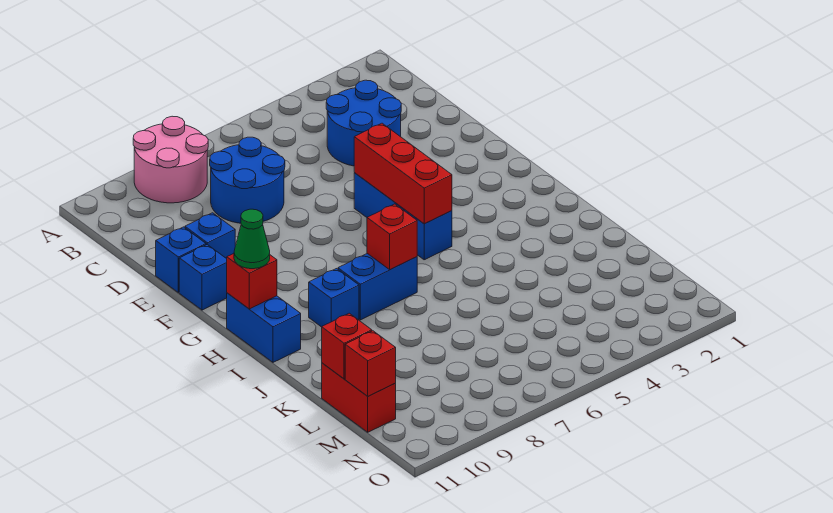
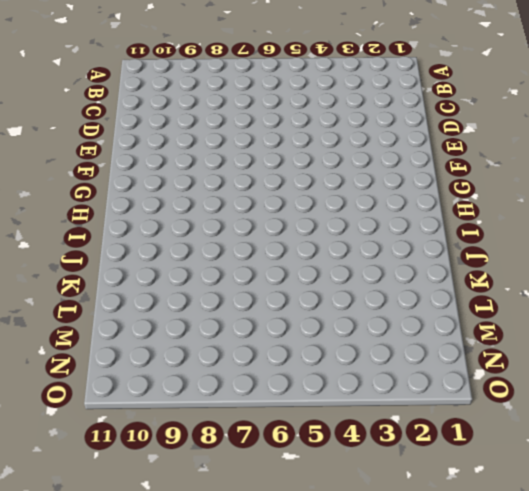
none -> pink round brick A8:B9 level 1
none -> blue round brick C3:D4 level 1
none -> blue round brick C7:D8 level 1

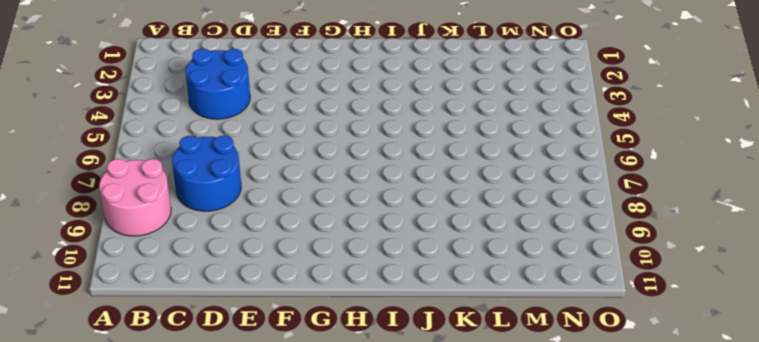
none -> blue brick E10 level 1
none -> blue brick E11 level 1
none -> blue brick F5:H5 level 1

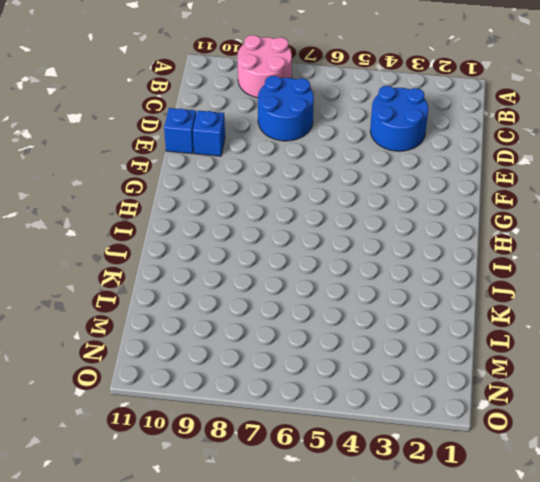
none -> blue brick F5:H5 level 1
none -> blue brick F11 level 1
none -> blue brick H11:I11 level 1

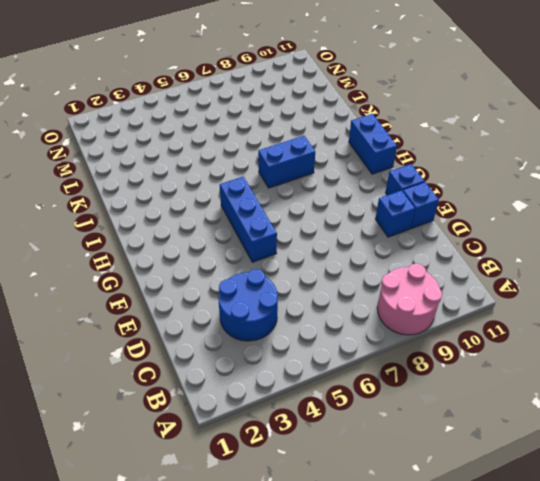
none -> blue round brick C7:D8 level 1
none -> blue brick I9 level 1
none -> red brick L11:M11 level 1

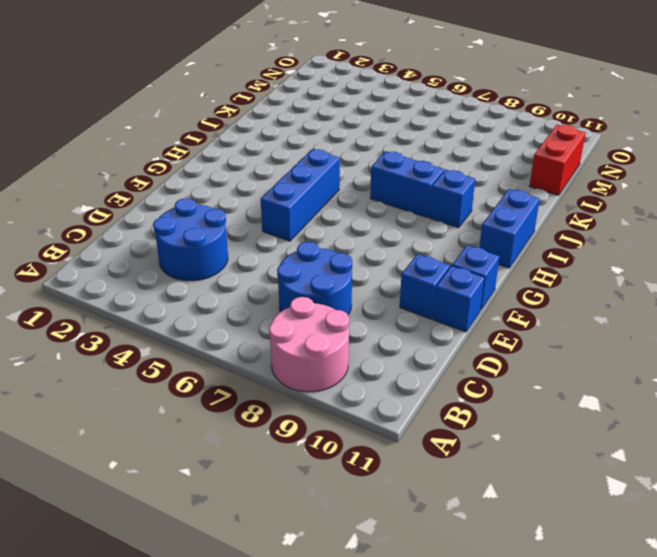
none -> red brick F5:H5 level 2
none -> red brick H11 level 2
none -> red brick I7 level 2

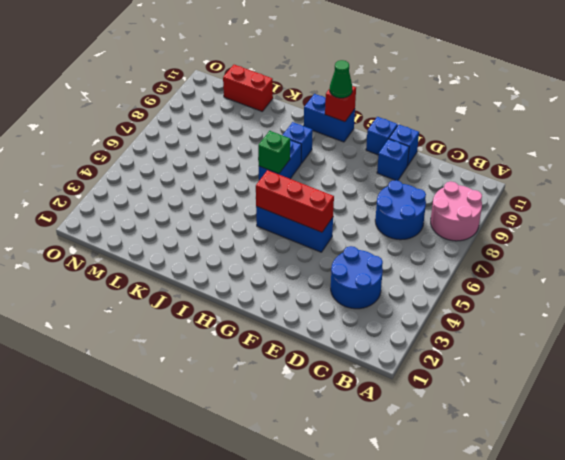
green brick I7 level 2 -> red brick I7 level 2
none -> red brick L11 level 2
none -> red brick M11 level 2

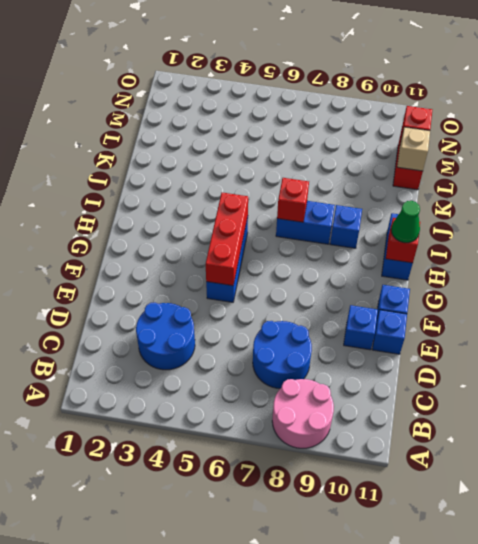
tan brick L11 level 2 -> red brick L11 level 2

